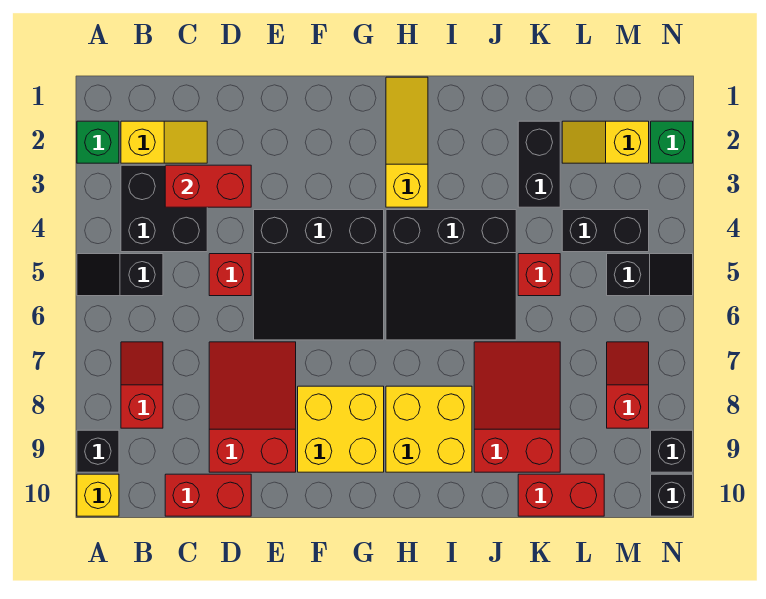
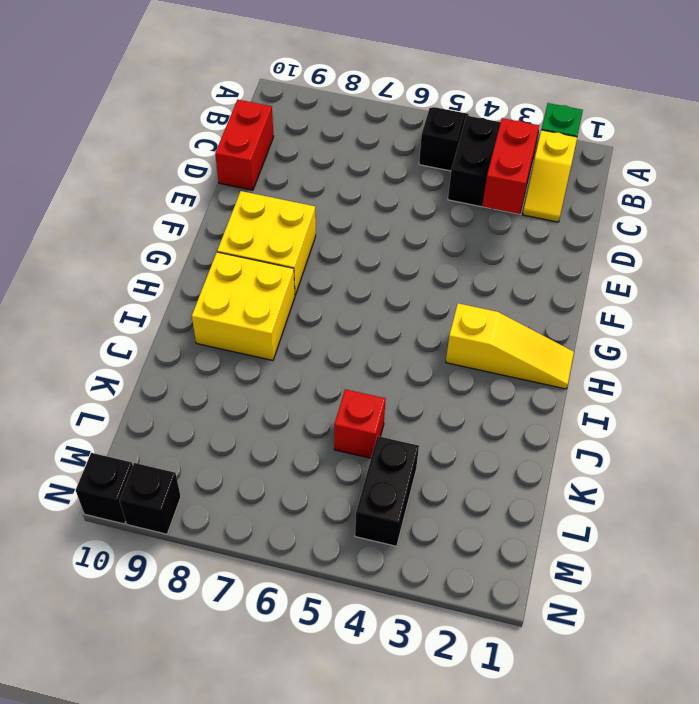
none -> black brick A9 level 1
none -> yellow brick A10 level 1
none -> red slope B7:B8 level 1 top 8

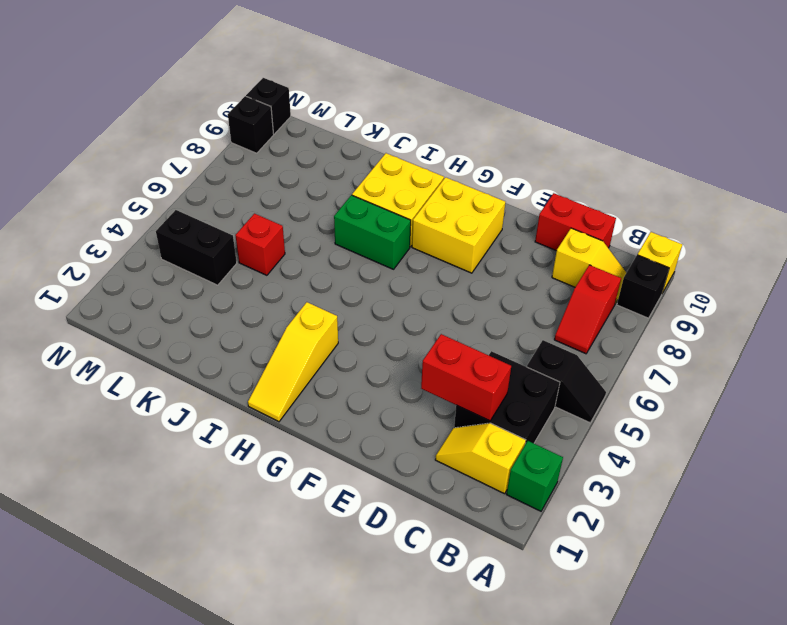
yellow slope B9:C9 level 1 top C -> yellow slope L2:M2 level 1 top M
green brick H7:I7 level 1 -> none
none -> red brick D5 level 1
none -> red slope D7:E9 level 1 top 9
none -> black slope E4:G6 level 1 top 4

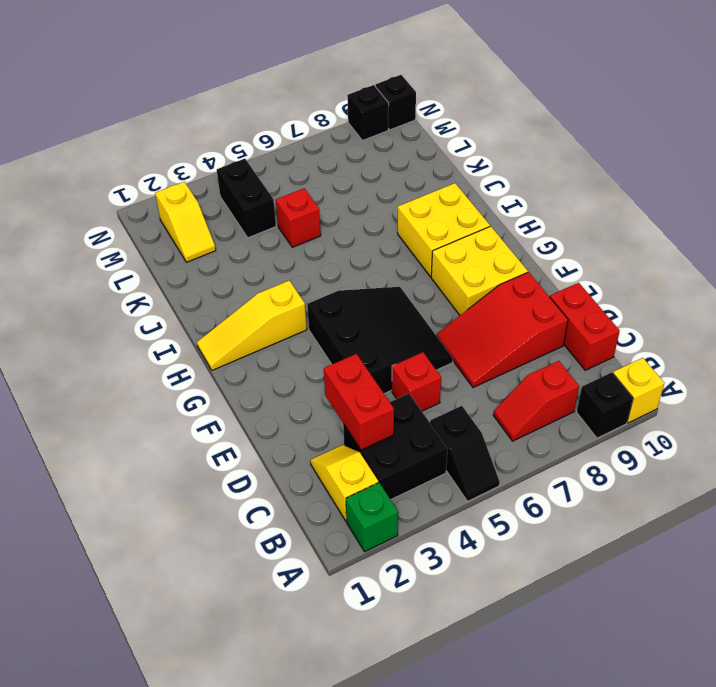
none -> black slope H4:J6 level 1 top 4
none -> red slope J7:K9 level 1 top 9
none -> black brick K2:K3 level 1

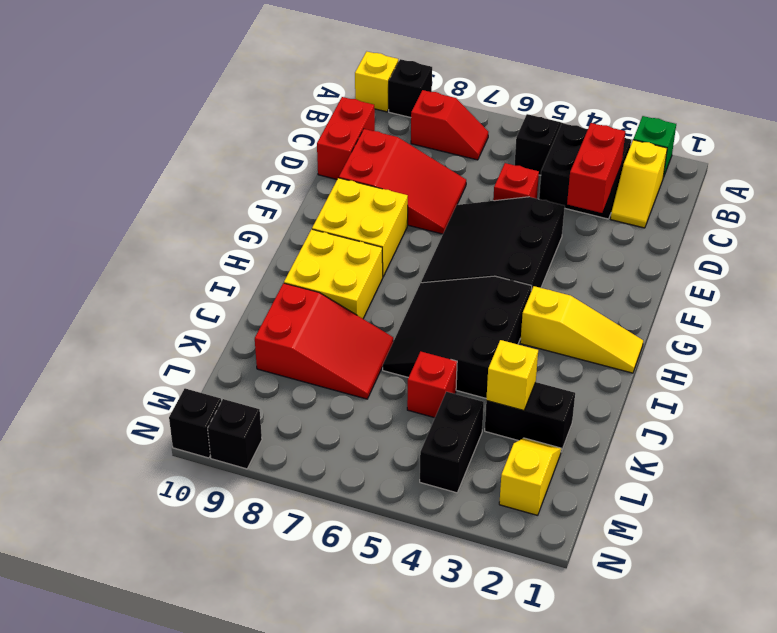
yellow brick K3 level 2 -> none
none -> red brick K10:L10 level 1
none -> black slope M5:N5 level 1 top M
none -> red slope M7:M8 level 1 top 8

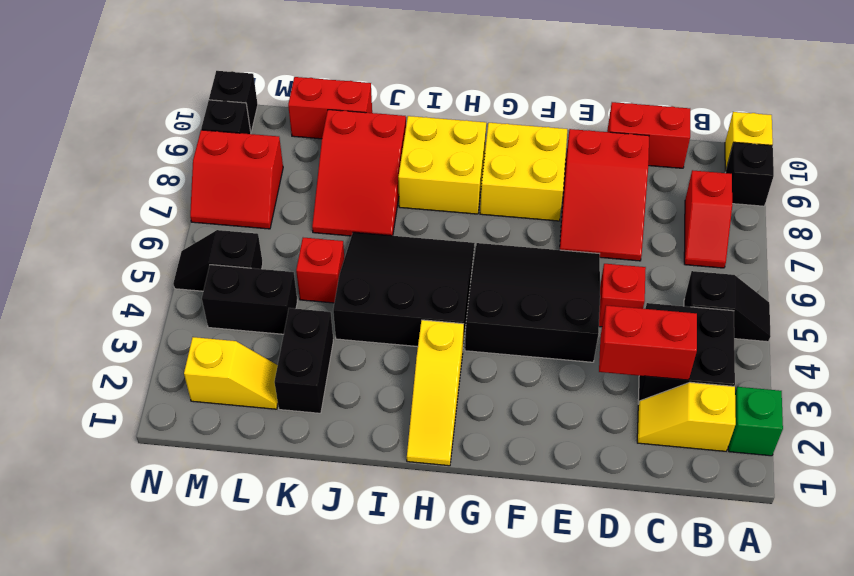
red slope M7:N8 level 1 top 8 -> red slope M7:M8 level 1 top 8
none -> green brick N2 level 1

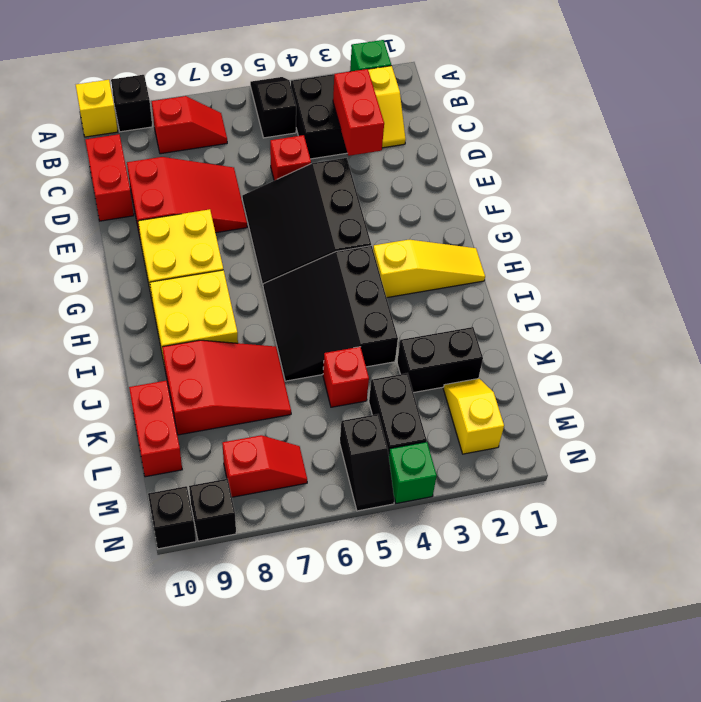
green brick N4 level 1 -> green brick N2 level 1

